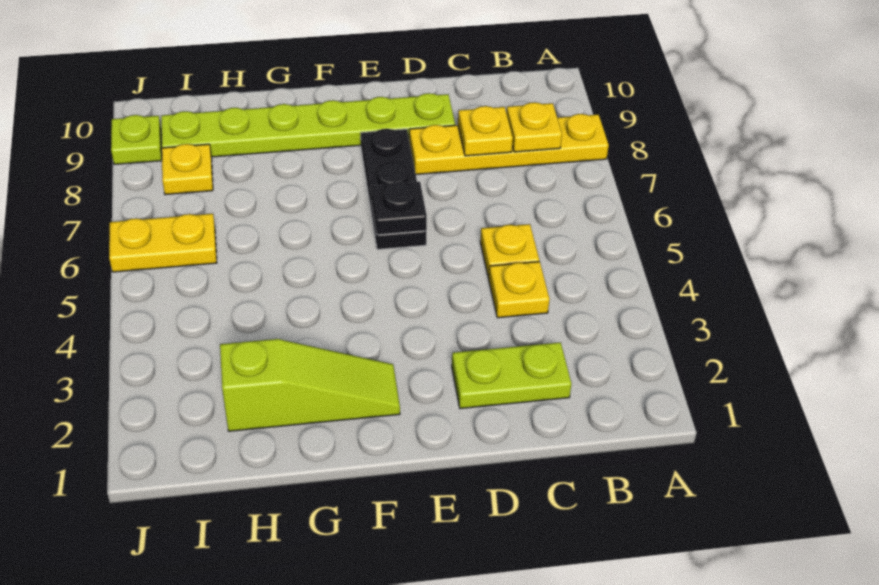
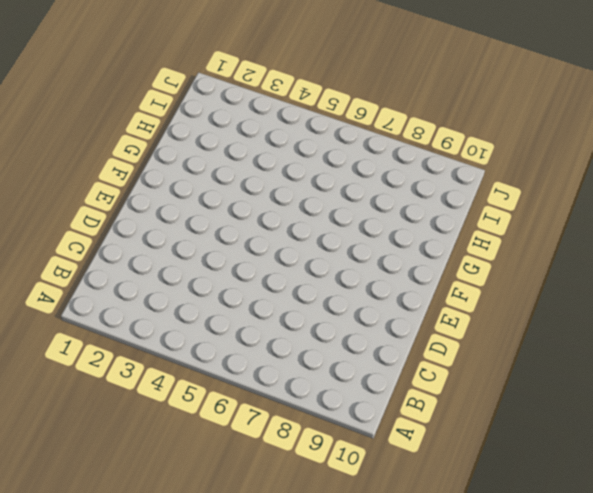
none -> yellow plate A8:D8 level 1
none -> lime plate C2:D2 level 1
none -> yellow plate C4 level 1

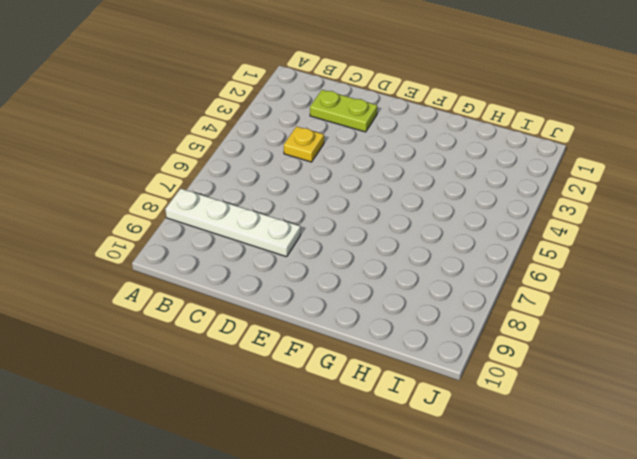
white plate A8:D8 level 1 -> yellow plate A8:D8 level 1
none -> yellow plate C5 level 1
none -> lime plate D9:I9 level 1
none -> black plate E6:E8 level 1

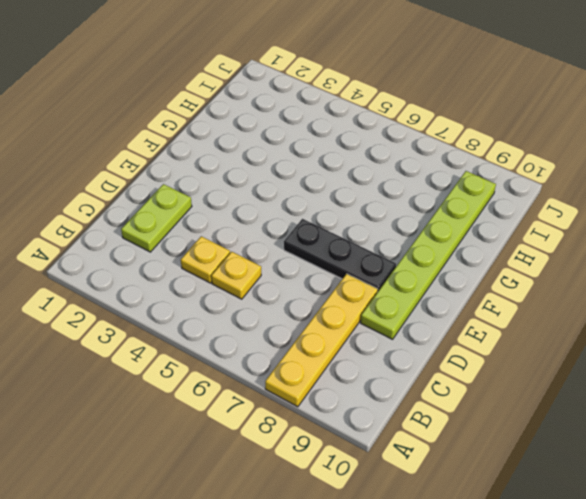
none -> lime slope F2:H2 level 1 top H
none -> yellow plate I6:J6 level 1
none -> yellow plate I8 level 1

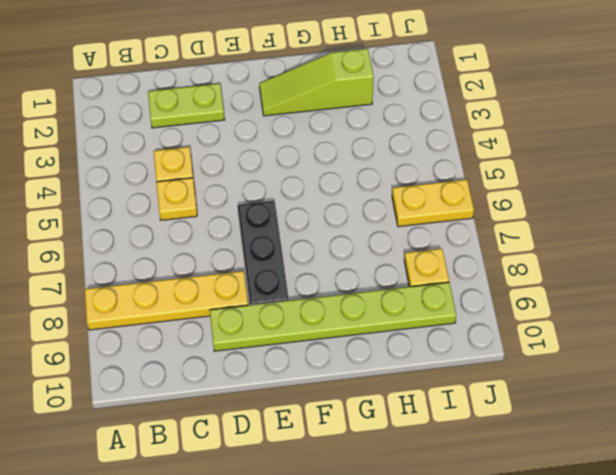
none -> lime plate J9 level 1
none -> yellow plate B8 level 2
none -> yellow plate C8 level 2

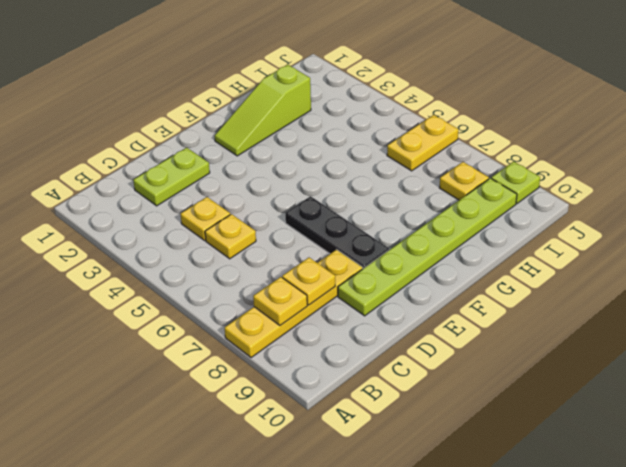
none -> black plate E6 level 2

